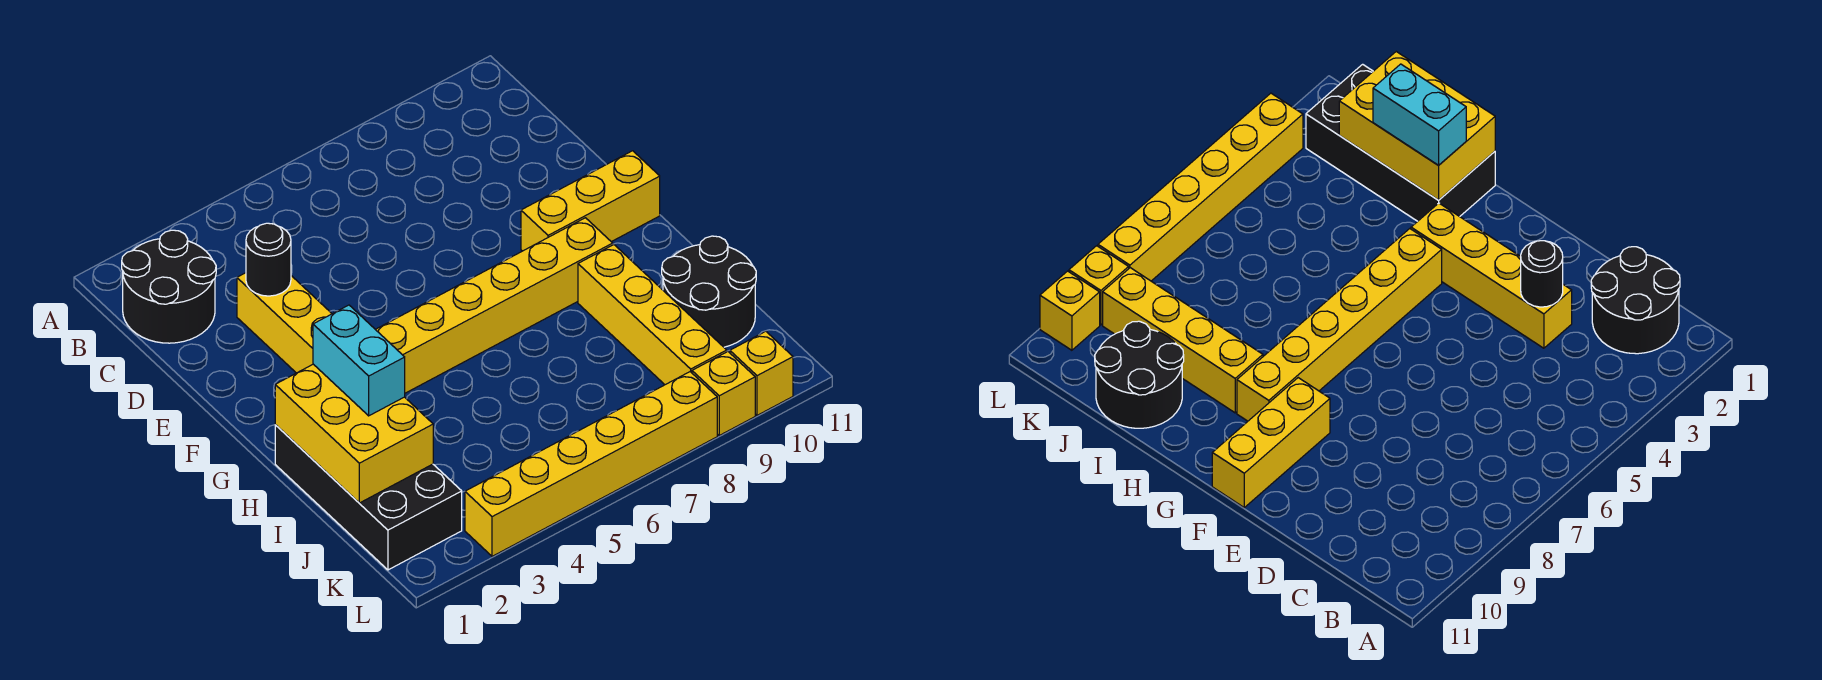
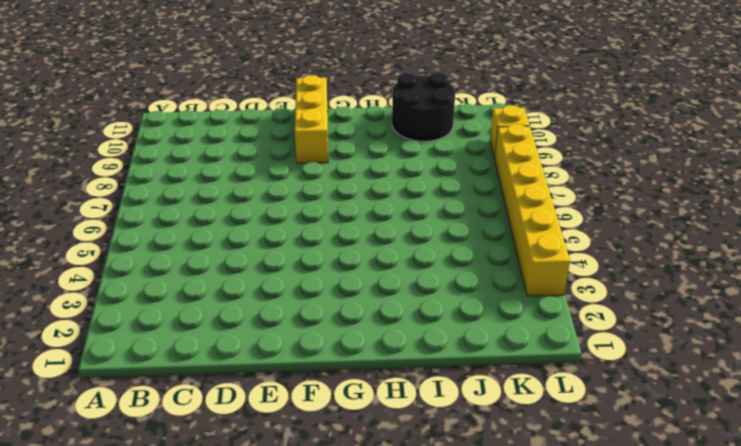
none -> black round brick B1:C2 level 1
none -> yellow brick D3:G3 level 1
none -> yellow brick G4:G9 level 1

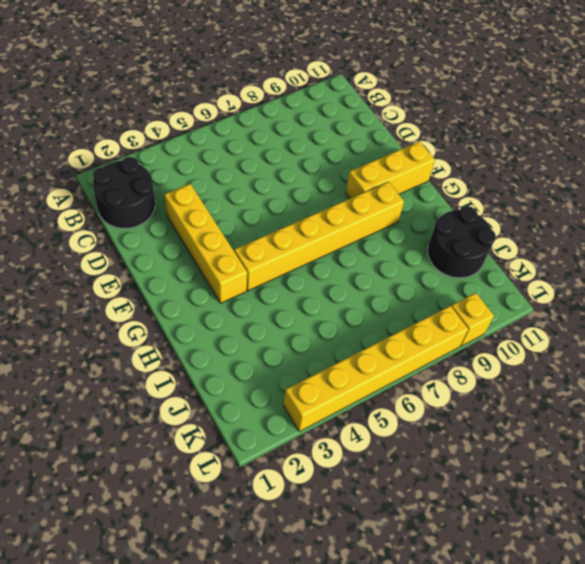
none -> black brick H1:K2 level 1
none -> yellow brick H9:K9 level 1
none -> yellow brick L10 level 1

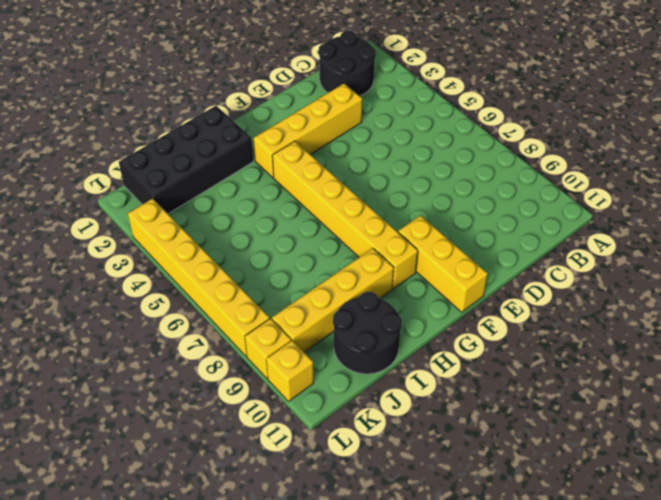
none -> black round brick D3 level 2
none -> yellow brick H1:J2 level 2
none -> cyan brick H2:I2 level 3

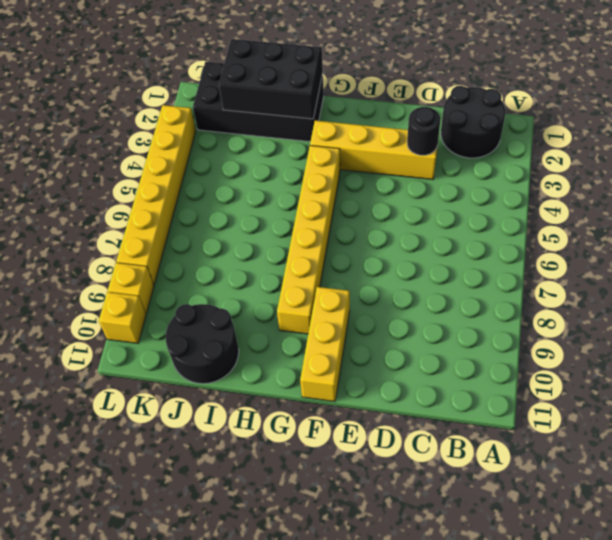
black brick H1:J2 level 2 -> yellow brick H1:J2 level 2
none -> yellow brick H9:K9 level 1
none -> cyan brick H2:I2 level 3

